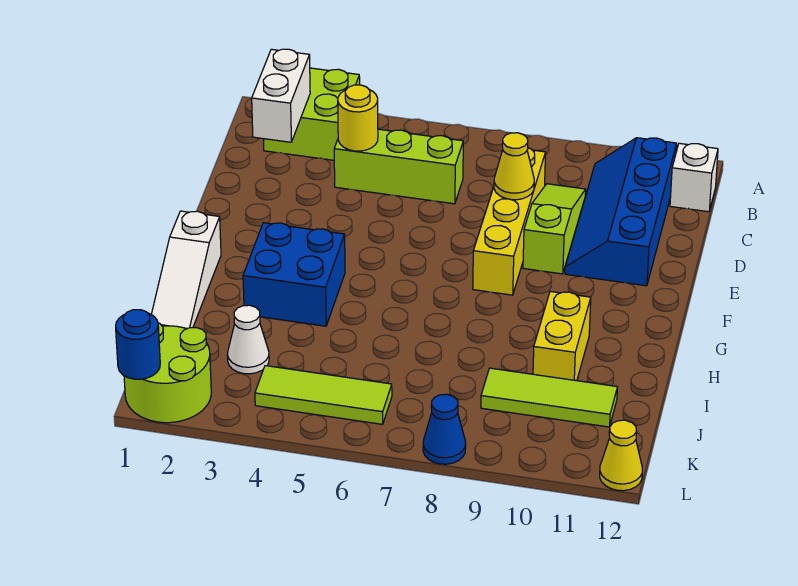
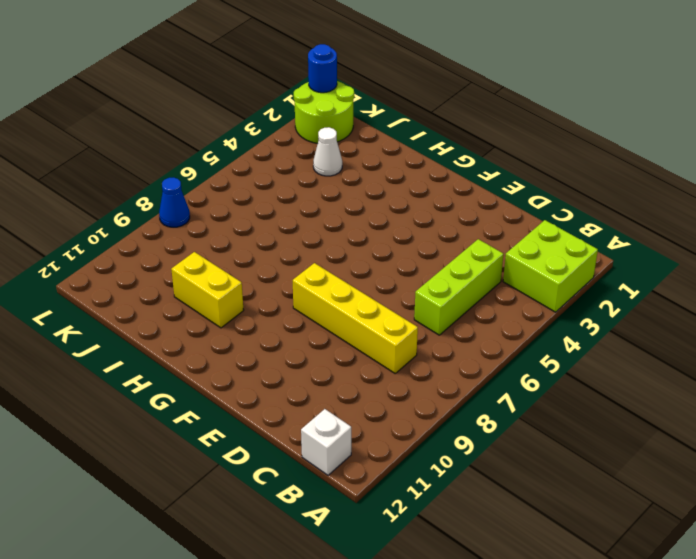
none -> blue slope B10:E11 level 1 top 11
none -> lime slope C9:E9 level 1 top E
none -> white slope G1:I1 level 1 top G

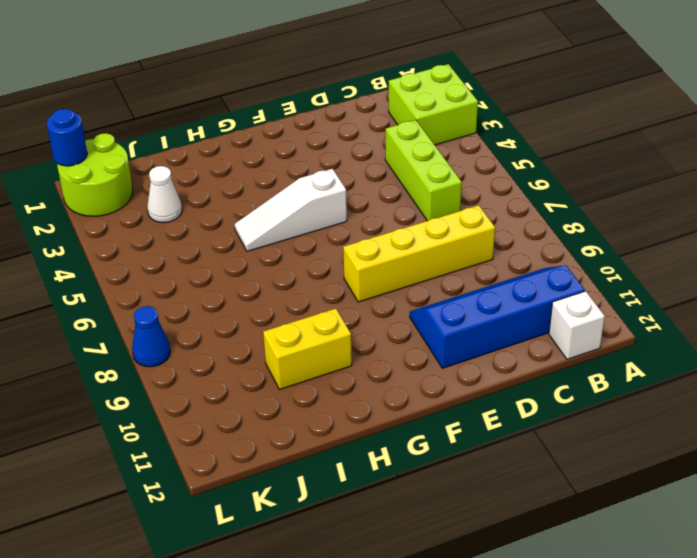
white slope F5:H5 level 1 top F -> white slope G1:I1 level 1 top G
none -> lime slope C9:E9 level 1 top E
none -> blue brick G3:H4 level 1
none -> lime tile J9:J11 level 1

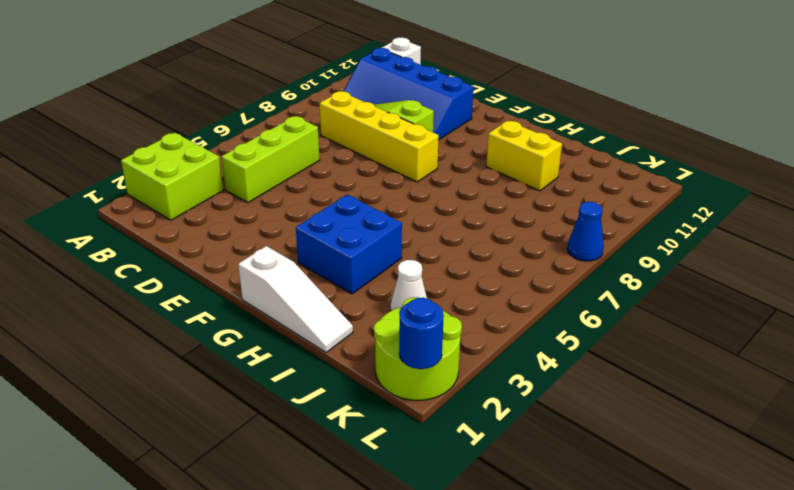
none -> lime tile J9:J11 level 1
none -> lime tile K4:K6 level 1
none -> yellow cone L12 level 1

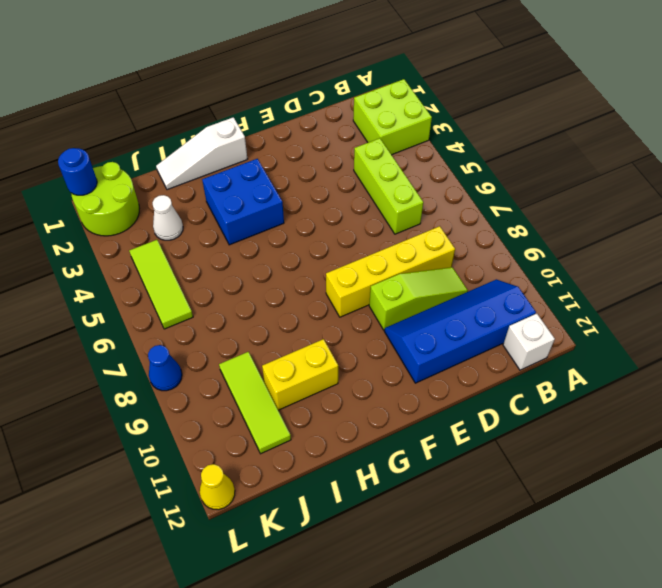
none -> white brick B2:C2 level 2
none -> yellow round brick C4 level 2
none -> yellow cone D8 level 2

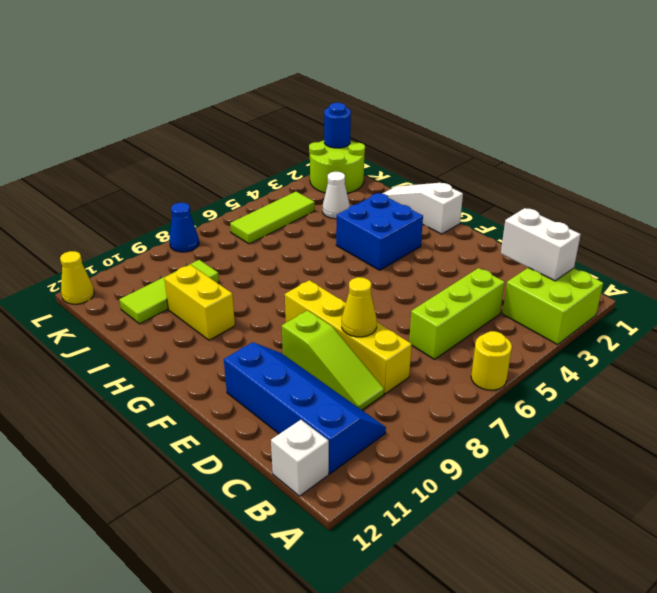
yellow round brick A6 level 1 -> yellow round brick C4 level 2

